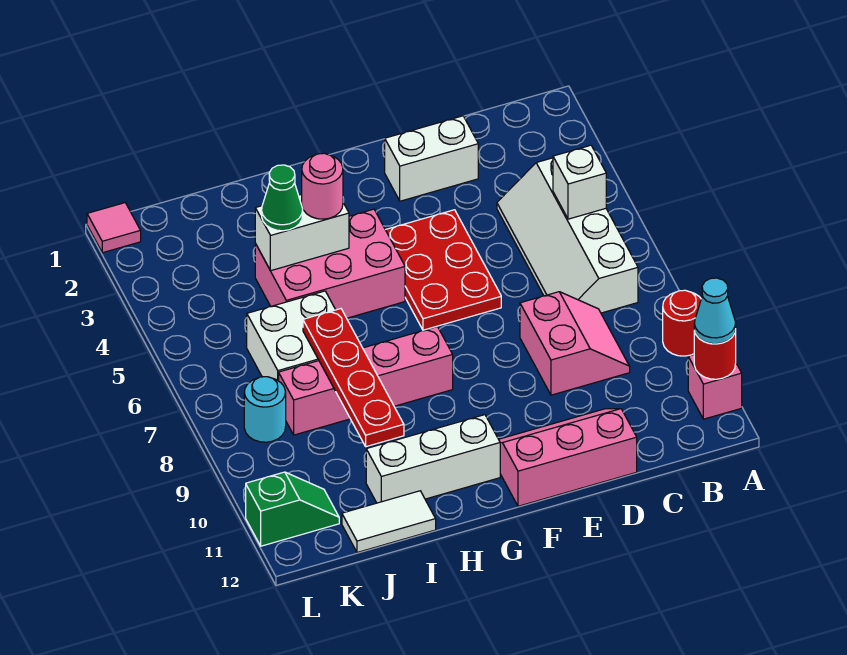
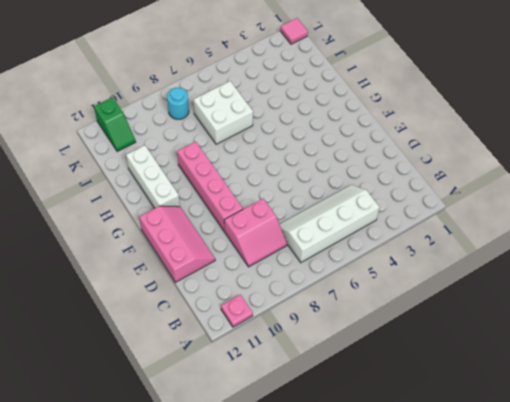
pink plate A11 level 1 -> pink brick A11 level 1
pink brick E9:H9 level 1 -> pink brick G8:J8 level 1
none -> red round brick A9 level 1
none -> white brick D2:E2 level 1
none -> red plate E4:F6 level 1

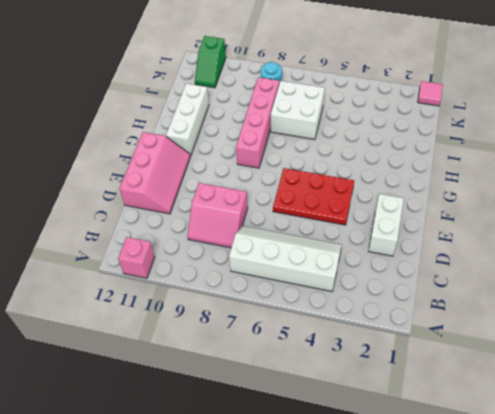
none -> red round brick A9 level 1
none -> pink brick G4:I5 level 1
none -> white tile I12:J12 level 1

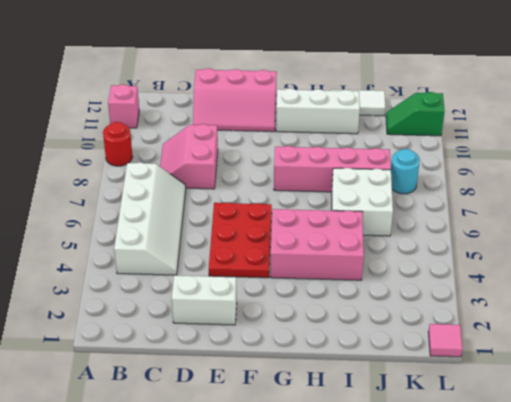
none -> red round brick A11 level 2
none -> white brick B5 level 2
none -> white brick H4:I4 level 2

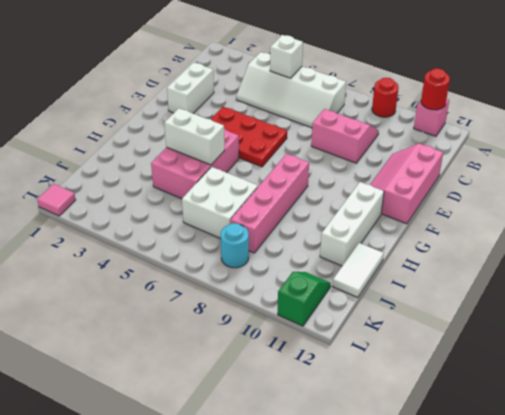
white brick H4:H5 level 2 -> white brick H4:I4 level 2
none -> red plate I7:I10 level 2
none -> cyan cone A11 level 3
none -> pink round brick H4 level 3

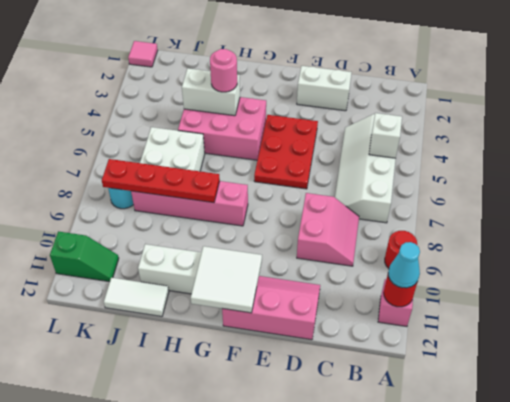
white tile F11:G12 level 2 -> none
red plate H8:K8 level 2 -> red plate I7:I10 level 2
none -> green cone I4 level 3

